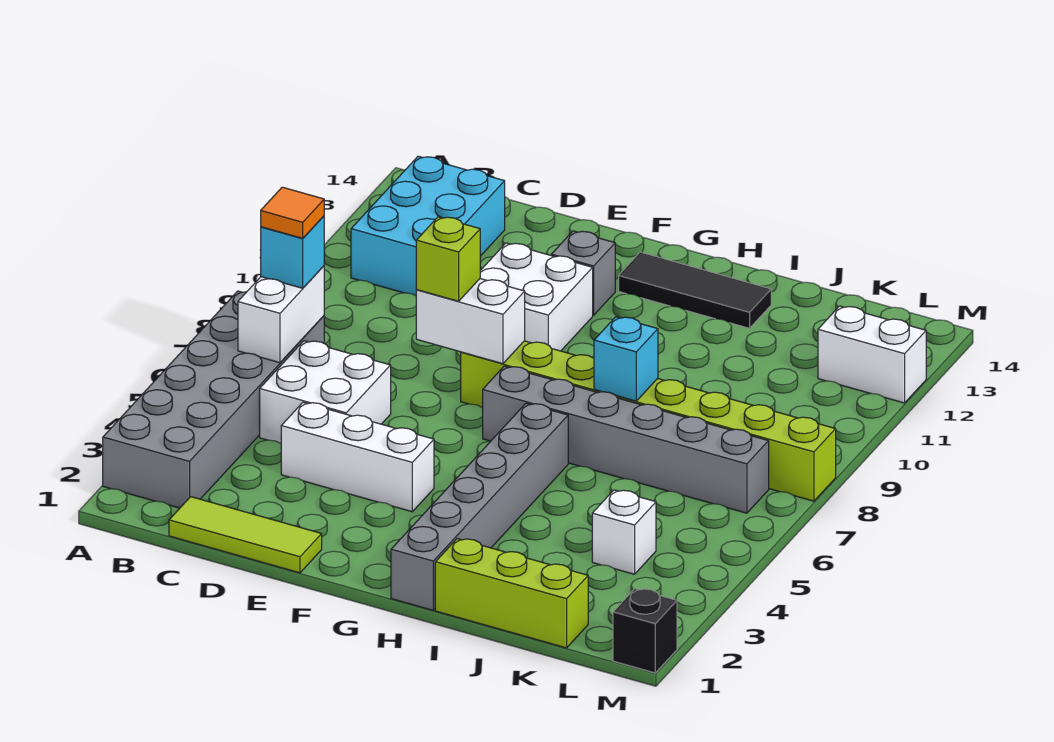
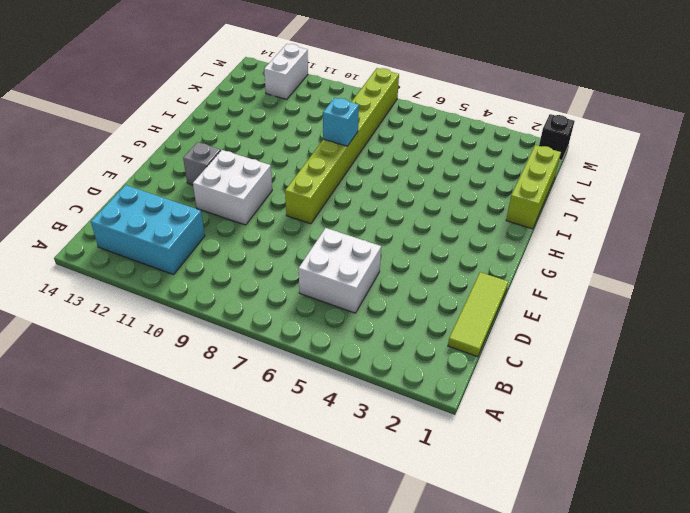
none -> grey brick A2:B7 level 1
none -> white brick D4:F4 level 1
none -> grey brick G7:L7 level 1

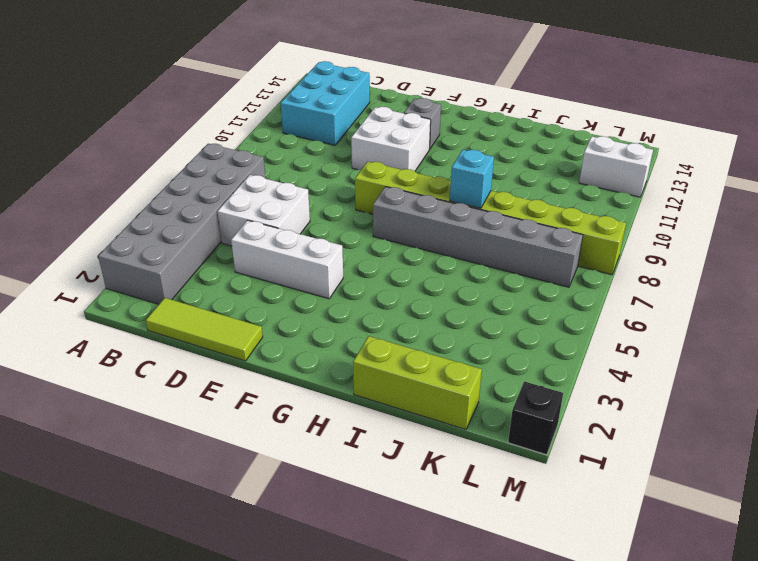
none -> black tile G13:I13 level 1
none -> grey brick H1:H6 level 1
none -> white brick K4 level 1

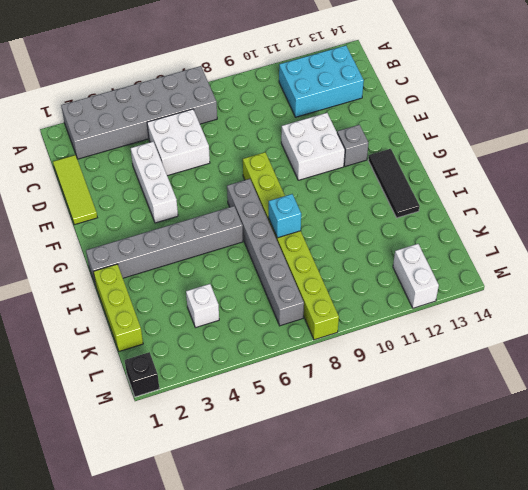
none -> white brick B6:B7 level 2
none -> white brick E8:F8 level 2
none -> cyan brick B7 level 3

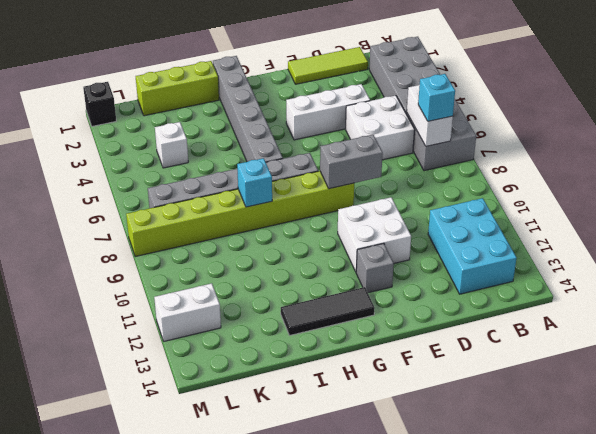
grey brick E8:F8 level 2 -> white brick E8:F8 level 2
none -> lime brick E8 level 3
none -> orange tile B7 level 4

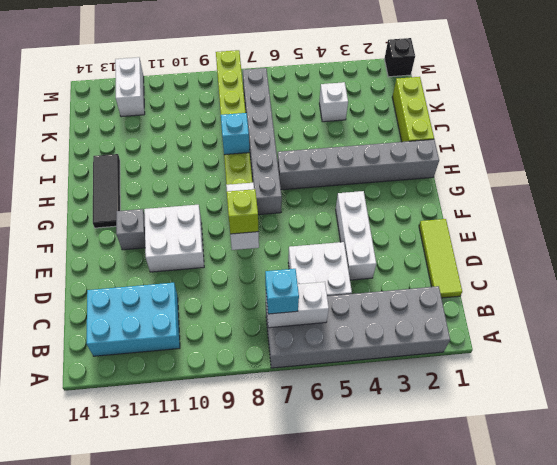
none -> orange tile B7 level 4

